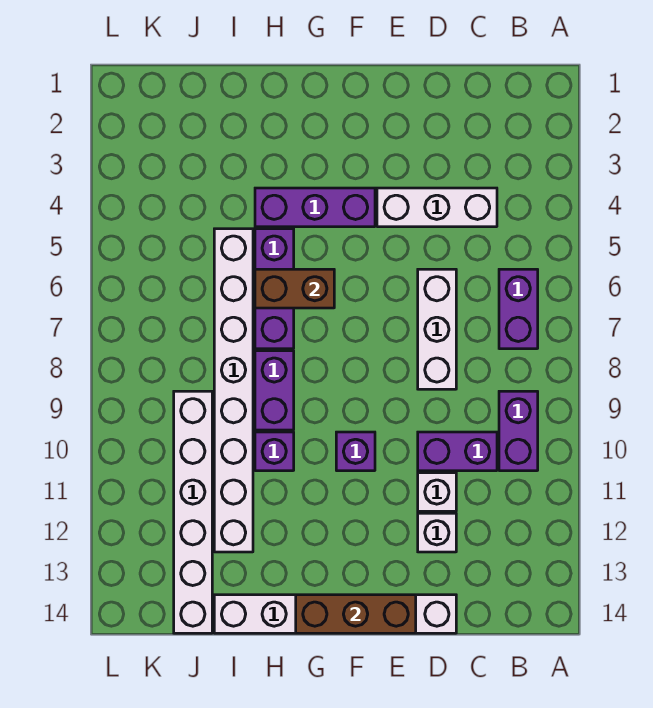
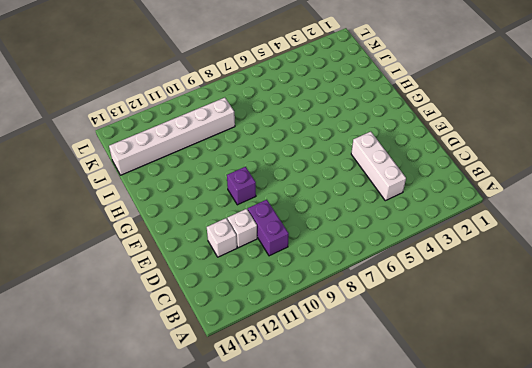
none -> purple brick B6:B7 level 1
none -> purple brick B9:B10 level 1
none -> white brick D6:D8 level 1

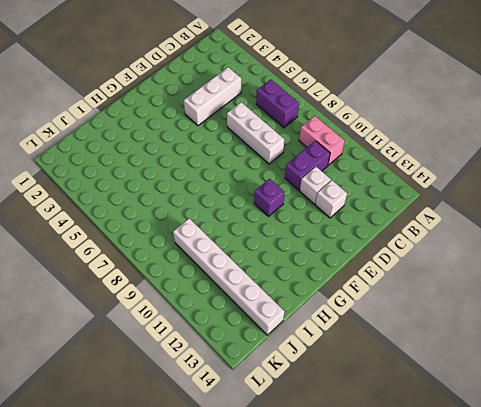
pink brick B9:B10 level 1 -> purple brick B9:B10 level 1
none -> white brick D14:I14 level 1
none -> purple brick F4:H4 level 1
none -> purple brick H5:H7 level 1

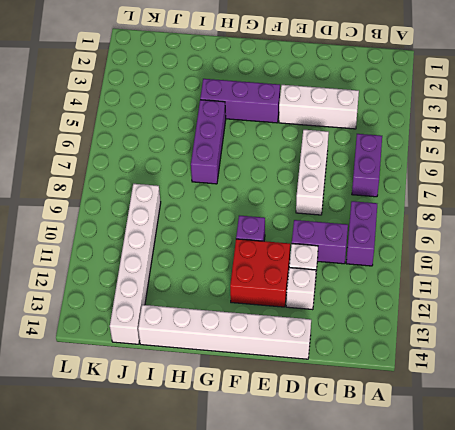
red brick E11:F12 level 1 -> none
none -> purple brick H8:H9 level 1
none -> purple brick H10 level 1
none -> white brick I5:I12 level 1

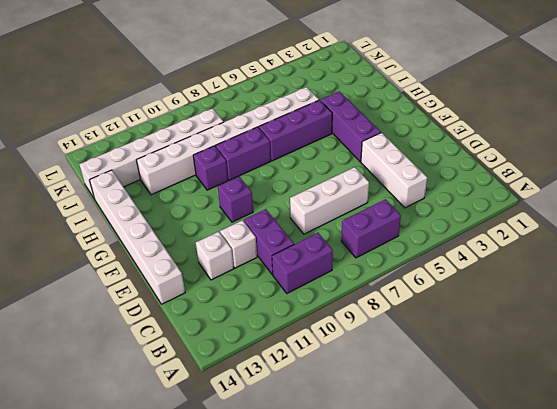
none -> brown brick E14:G14 level 2
none -> brown brick G6:H6 level 2

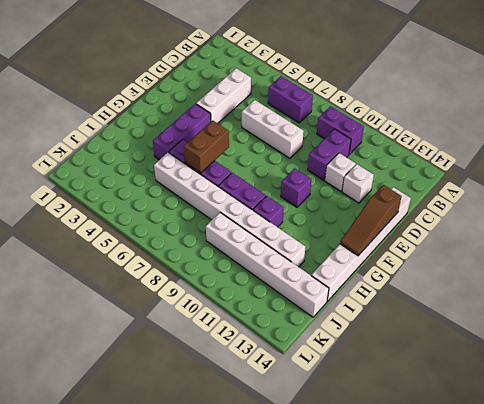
brown slope E14:G14 level 2 top E -> brown brick E14:G14 level 2

